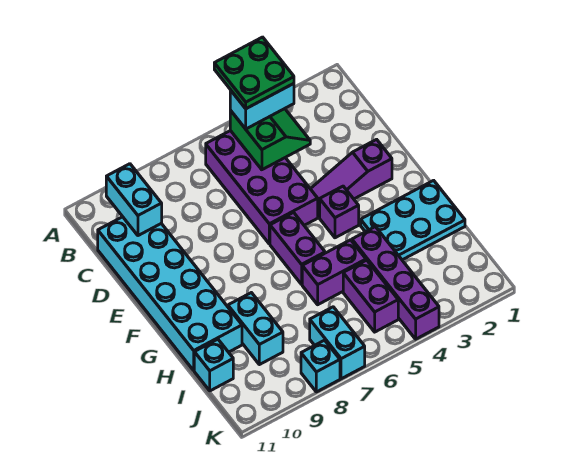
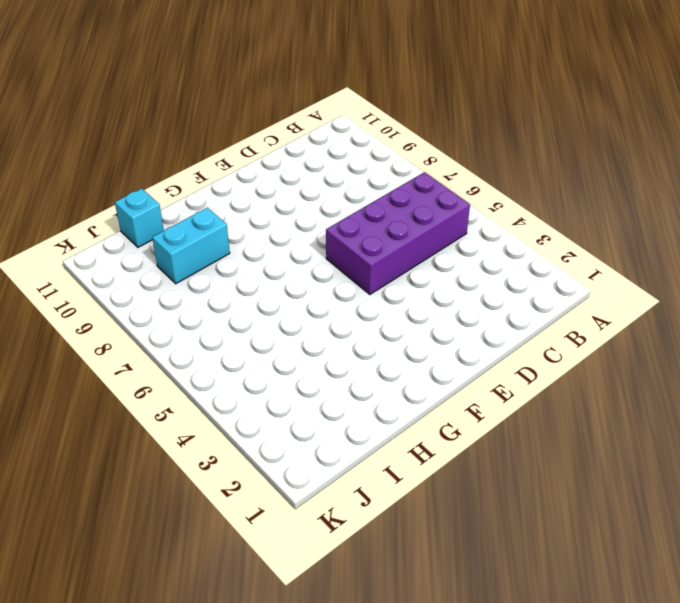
none -> cyan brick C10:H11 level 1
none -> purple slope E2:E4 level 1 top 2
none -> purple brick F4 level 1

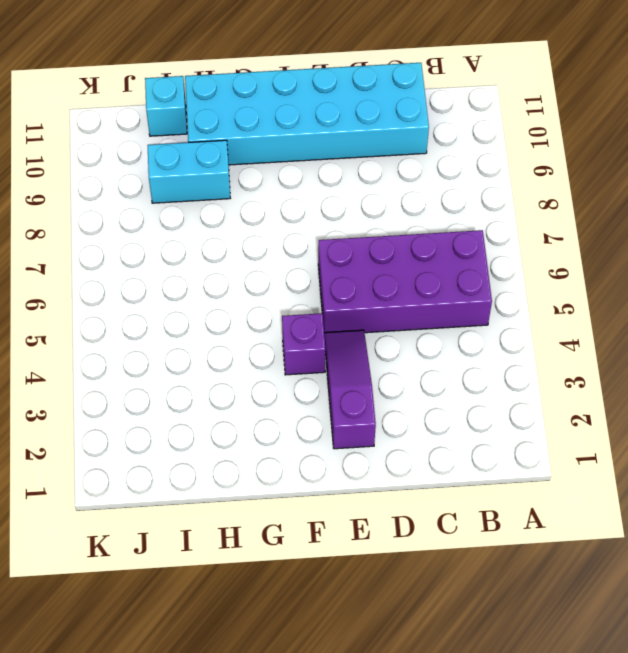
none -> purple brick F6:G6 level 1
none -> cyan plate G1:H3 level 1
none -> purple brick H4:K4 level 1

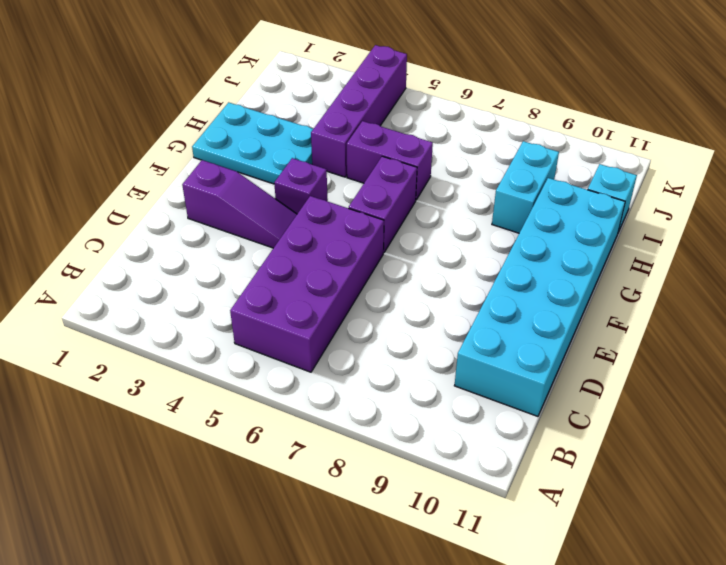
none -> purple brick I5:J5 level 1
none -> cyan brick J7:K7 level 1
none -> cyan brick K8 level 1

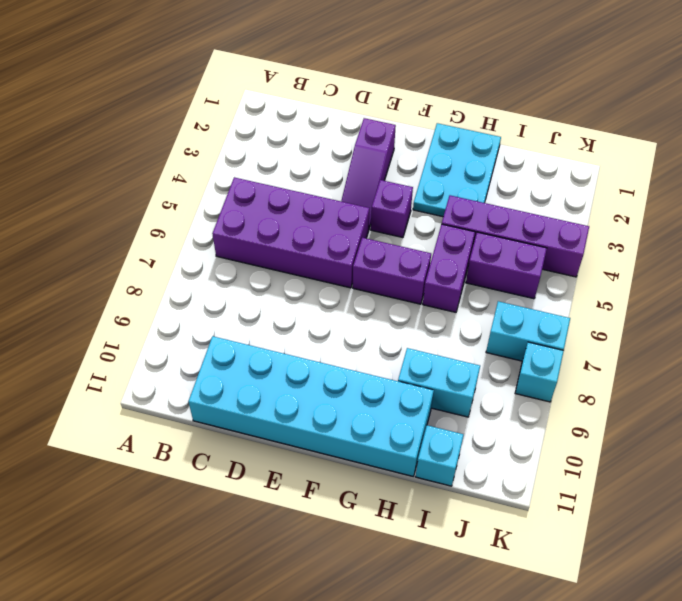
none -> green slope B4:C5 level 2 top 5
none -> cyan brick B10:C10 level 2
none -> cyan brick B4:B5 level 3

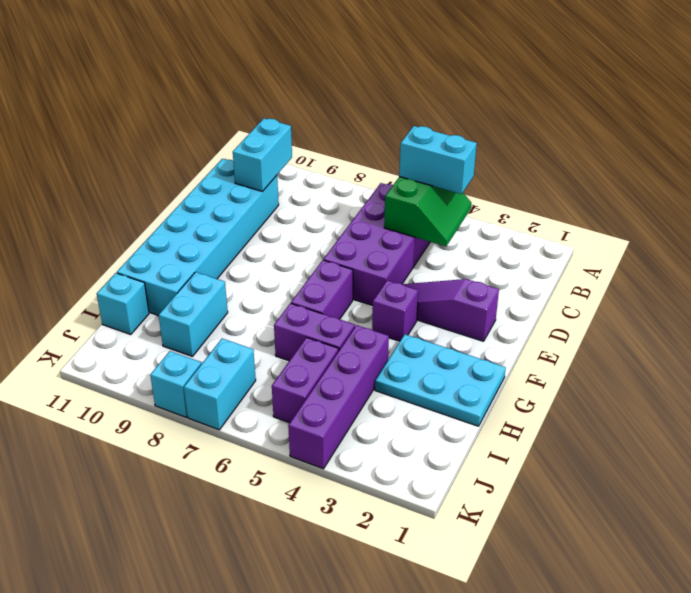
none -> green plate A4:B5 level 4

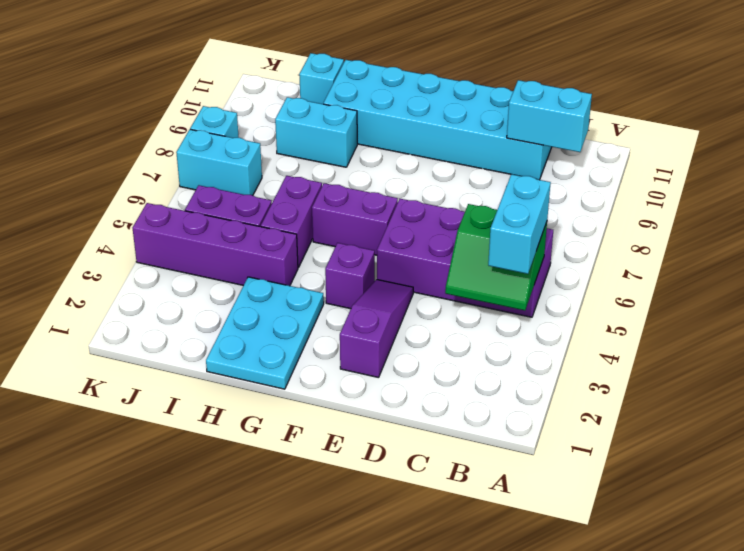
none -> green plate A4:B5 level 4

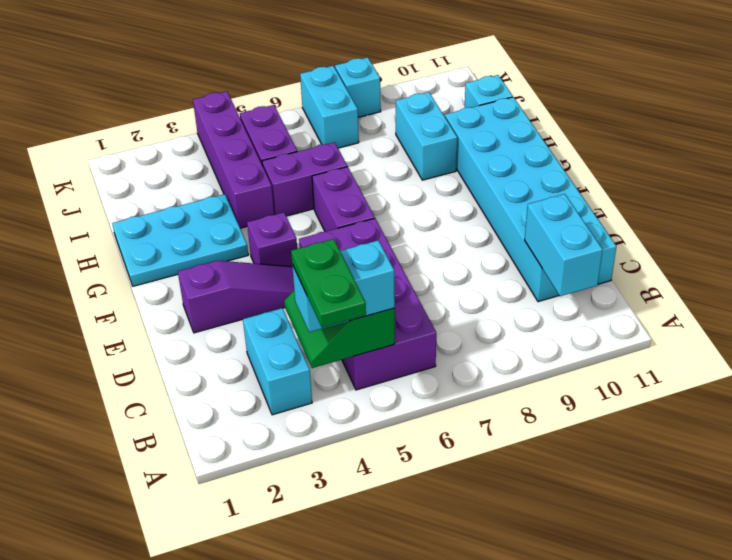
green plate A4:B4 level 4 -> green plate A4:B5 level 4
cyan brick B3:C3 level 1 -> none

